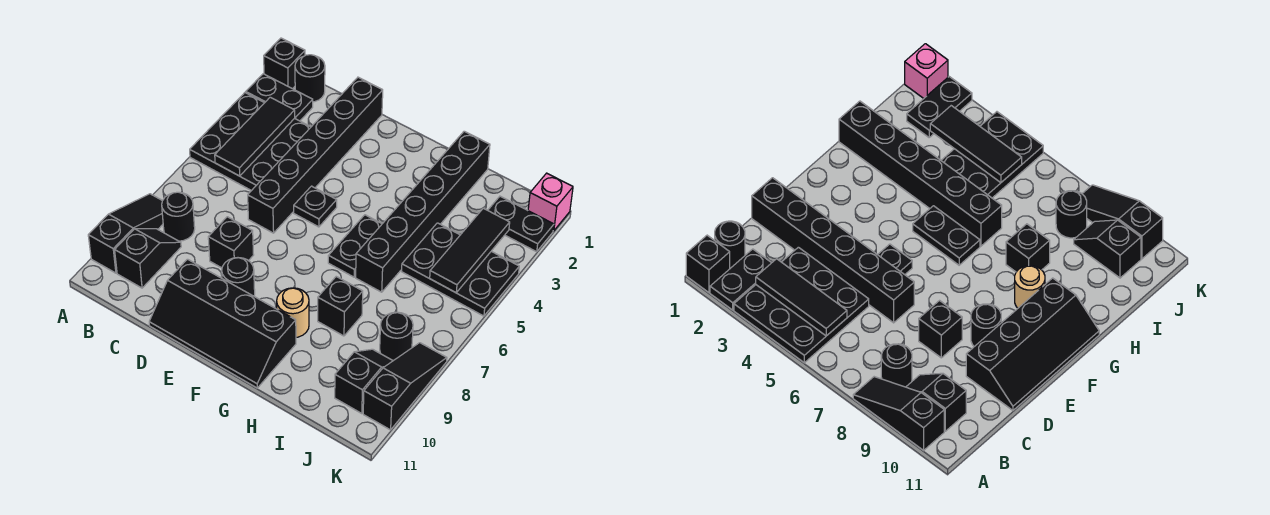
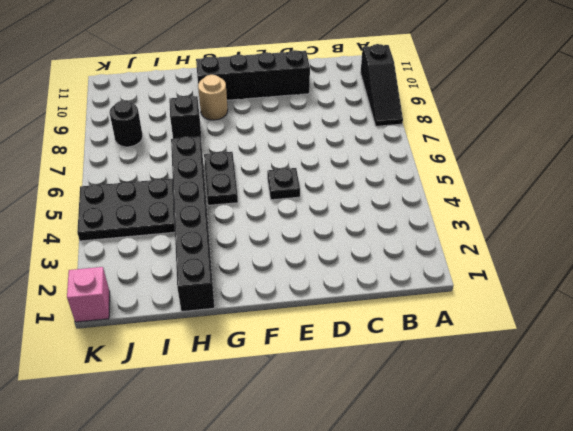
none -> black brick A1 level 1
none -> black plate A2:B2 level 1
none -> black plate A3:C5 level 1

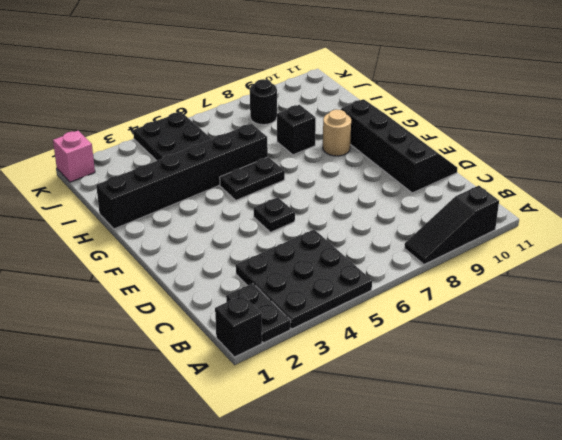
none -> black round brick B1 level 1
none -> black round brick B8 level 1
none -> black slope B9:B10 level 1 top 10

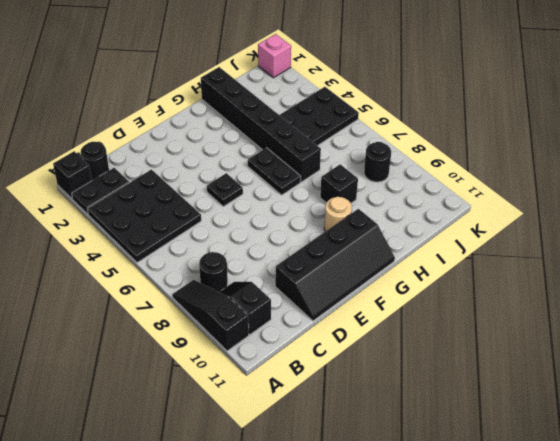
none -> black brick D1:D6 level 1
none -> black brick D8 level 1
none -> black round brick E9 level 1

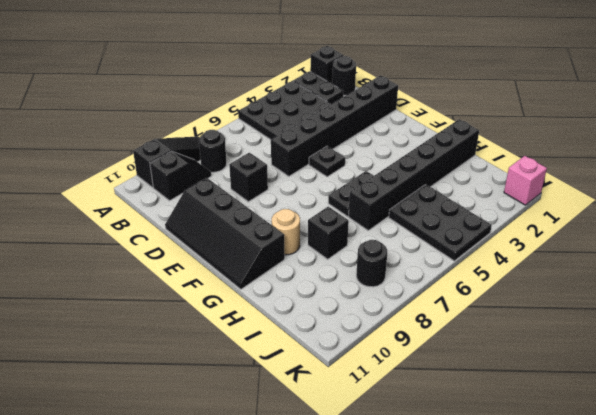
none -> black round brick E9 level 1
none -> black plate J2:K2 level 1
none -> black slope J9:J10 level 1 top 10

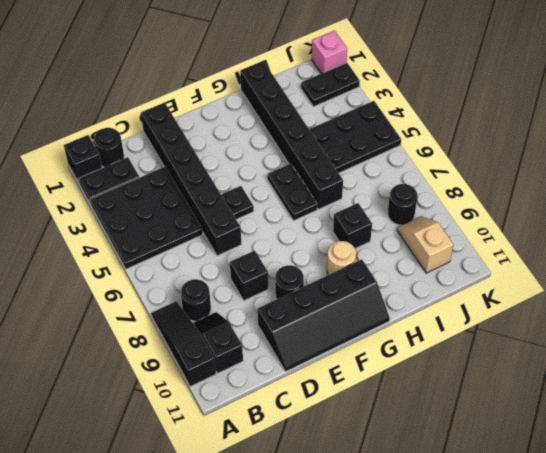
tan slope J9:J10 level 1 top 10 -> black slope J9:J10 level 1 top 10
none -> black slope K8:K10 level 1 top 10
none -> black tile B3:B5 level 2
none -> black tile J3:J5 level 2

